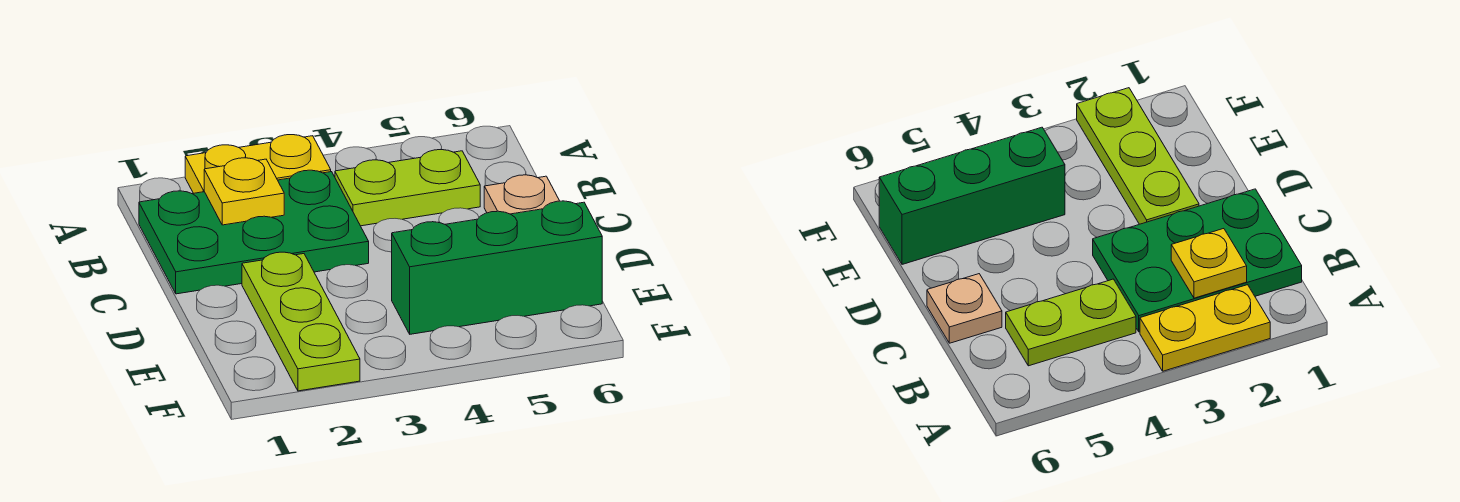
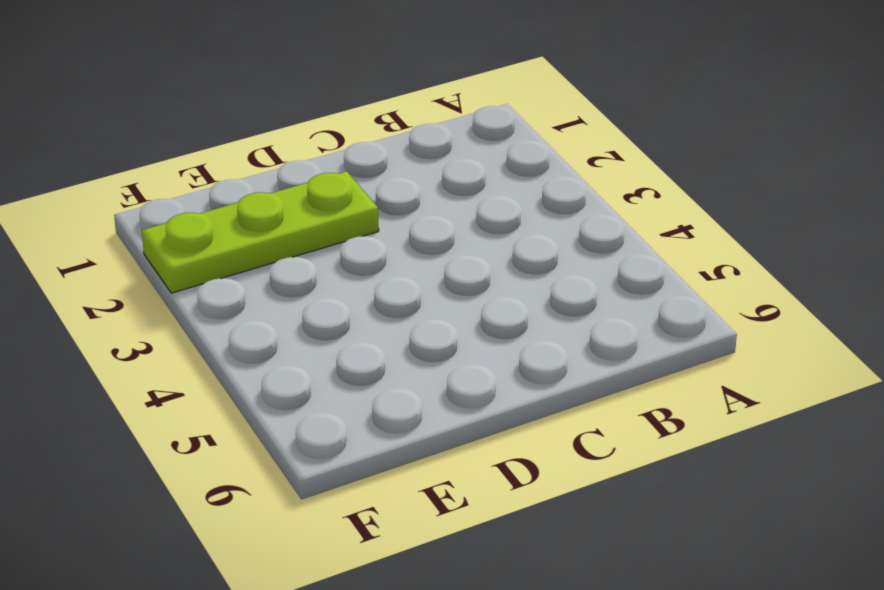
none -> yellow plate A2:A3 level 1
none -> green plate B1:C3 level 1

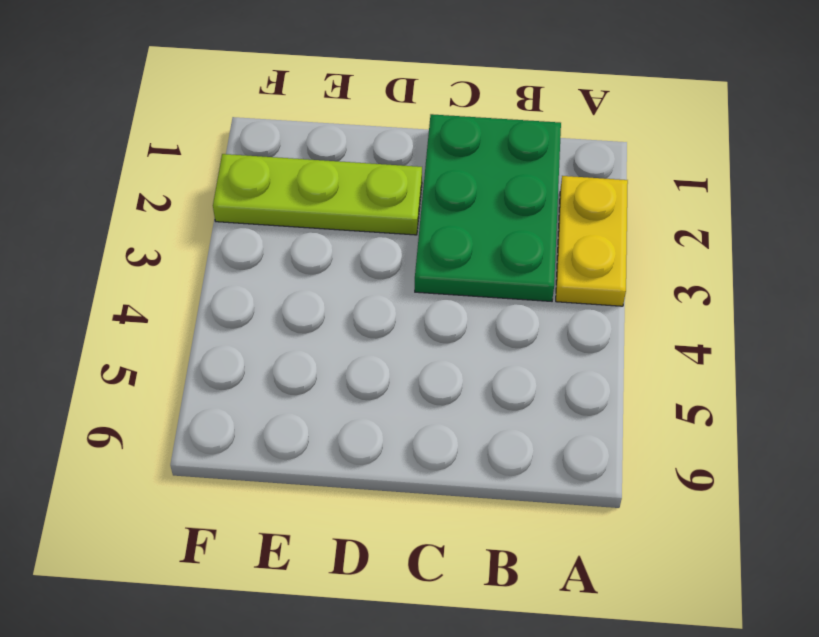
none -> lime plate B4:B5 level 1
none -> tan plate C6 level 1

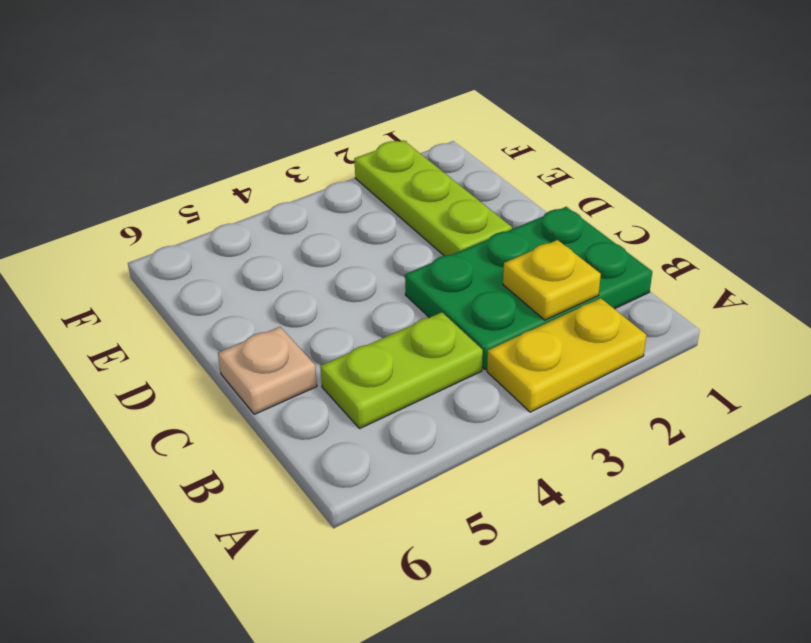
none -> green brick E4:E6 level 1

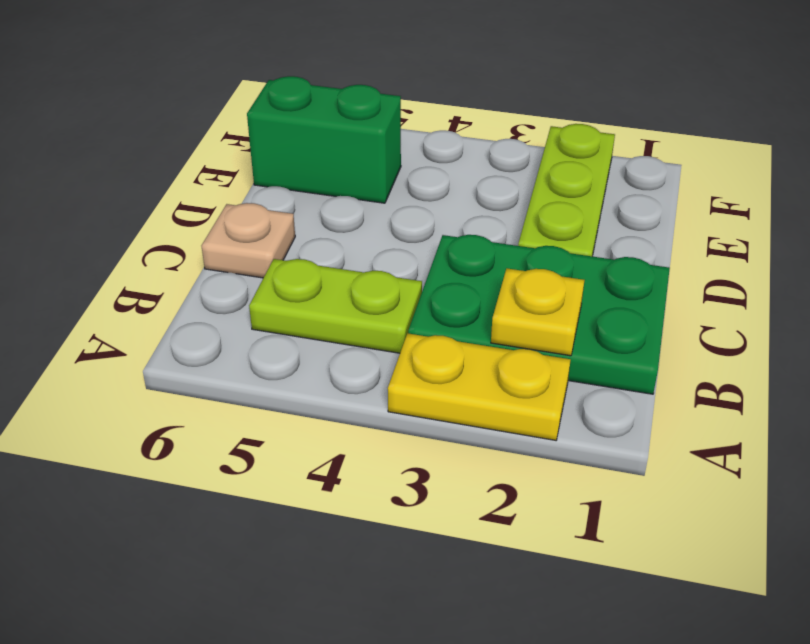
green brick E5:E6 level 1 -> green brick E4:E6 level 1

